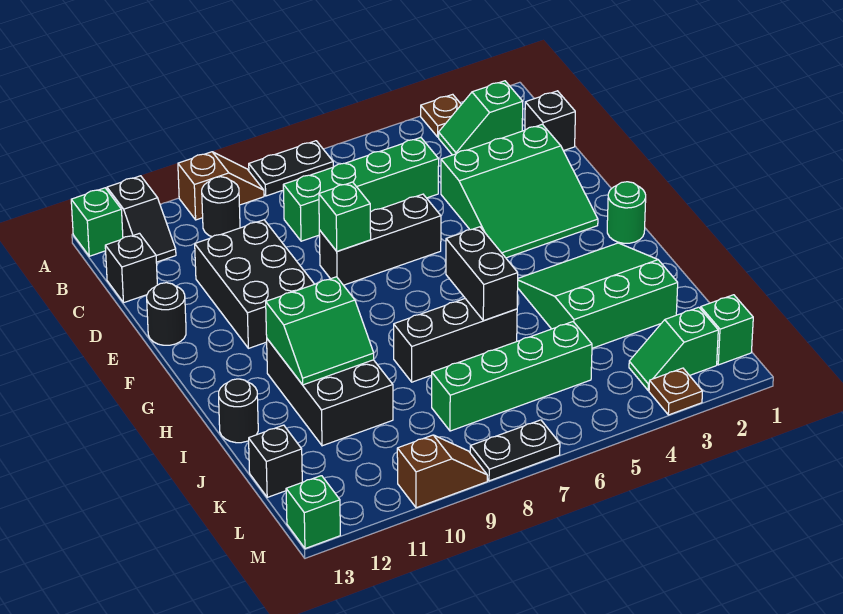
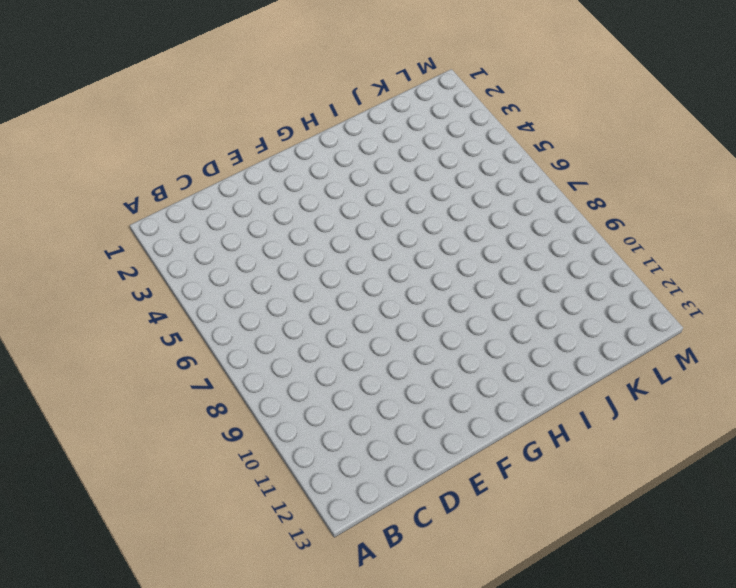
none -> brown plate A3 level 1
none -> black plate A7:A8 level 1
none -> brown slope A9:A10 level 1 top 10
none -> black slope A12:B12 level 1 top A

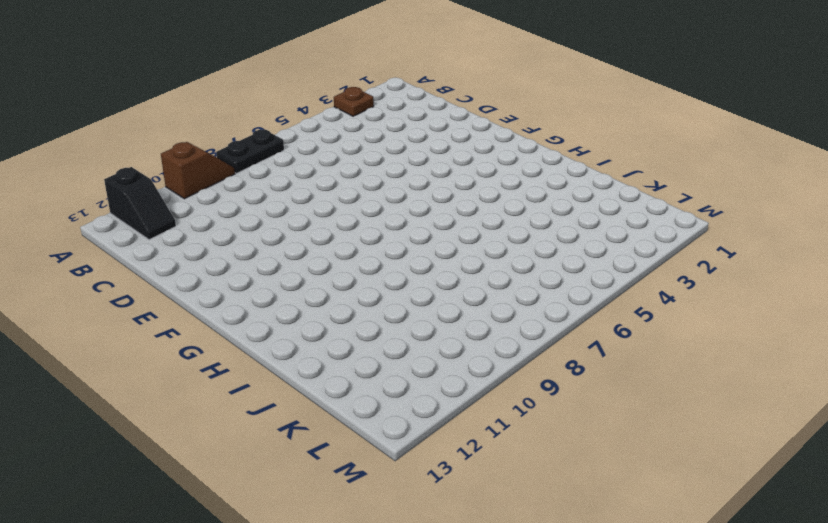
none -> green brick A13 level 1
none -> green slope B2:B3 level 1 top 2
none -> black round brick B10 level 1
none -> black brick C1 level 1

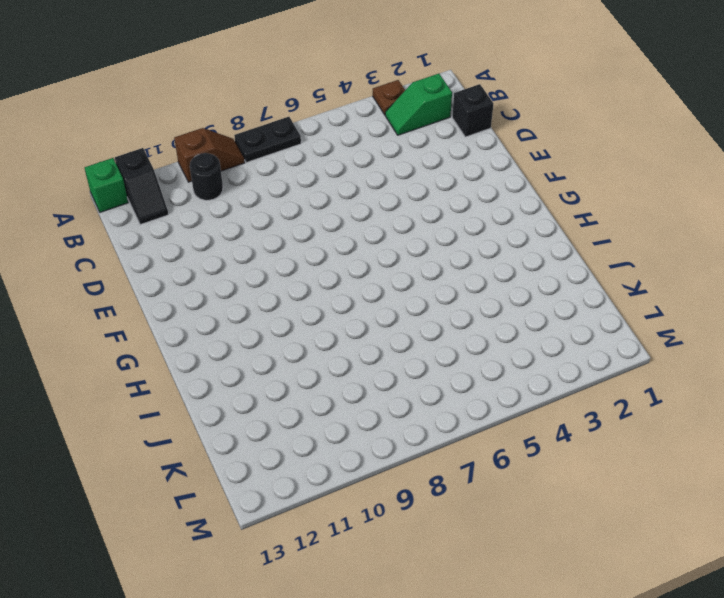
none -> green brick C5:C8 level 1
none -> black brick C13 level 1
none -> green slope D2:F4 level 1 top D
none -> black brick D10:F11 level 1

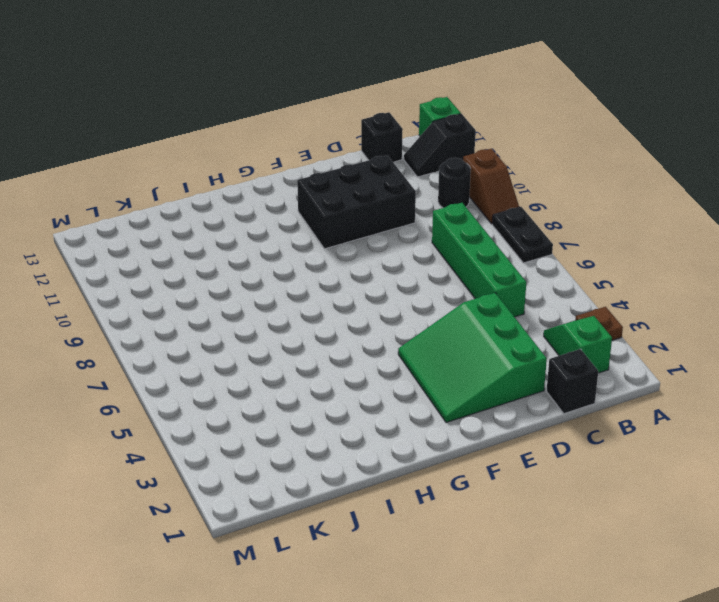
none -> black brick E6:E8 level 1
none -> black round brick E13 level 1
none -> green round brick G1 level 1
none -> green slope H2:J4 level 1 top J

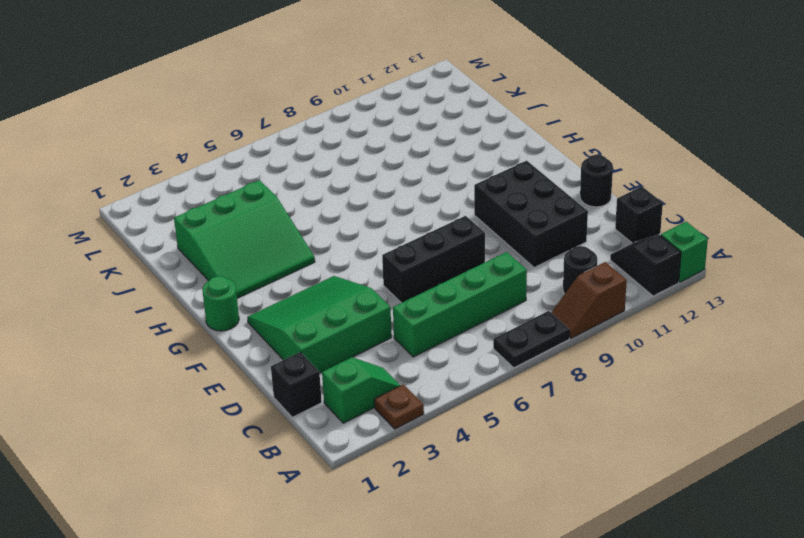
none -> black brick H10:J11 level 1
none -> black brick I6:I8 level 1
none -> black round brick I13 level 1
none -> green brick K5:K8 level 1

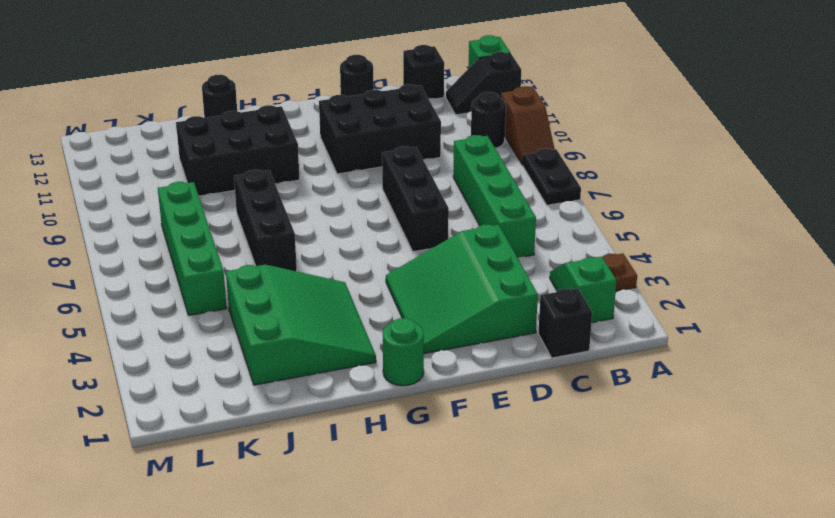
none -> black brick K13 level 1
none -> green brick L1 level 1
none -> green slope L2:L3 level 1 top 2
none -> brown plate M3 level 1

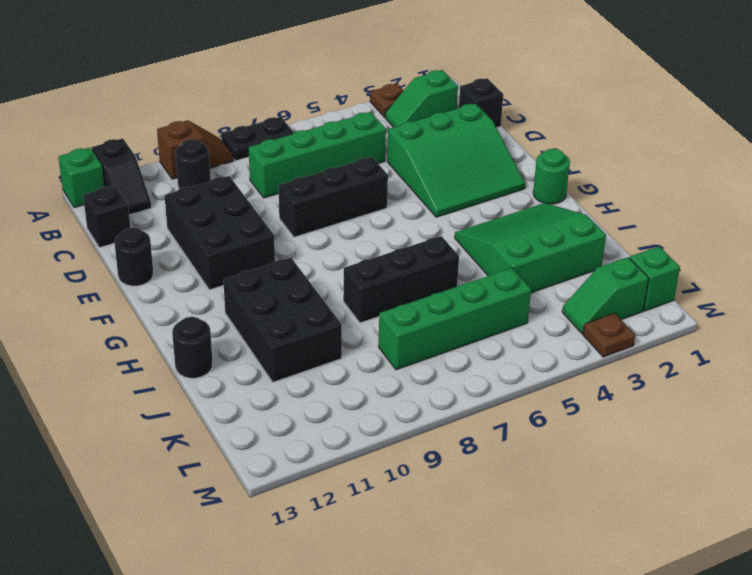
none -> black brick K13 level 1
none -> black plate M7:M8 level 1
none -> brown slope M9:M10 level 1 top 10
none -> green brick M13 level 1

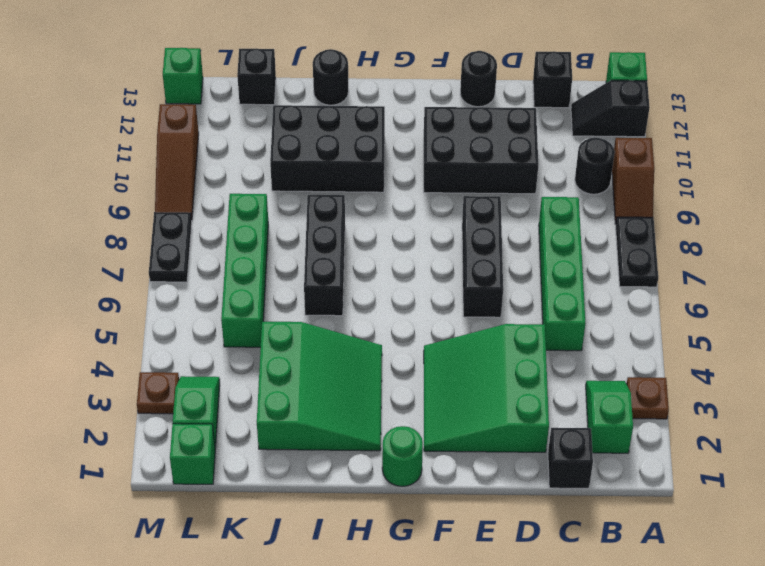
brown slope M9:M11 level 1 top 11 -> brown slope M9:M10 level 1 top 10
none -> green brick E8 level 2
none -> black brick H6:I6 level 2
none -> green slope H10:I11 level 2 top H

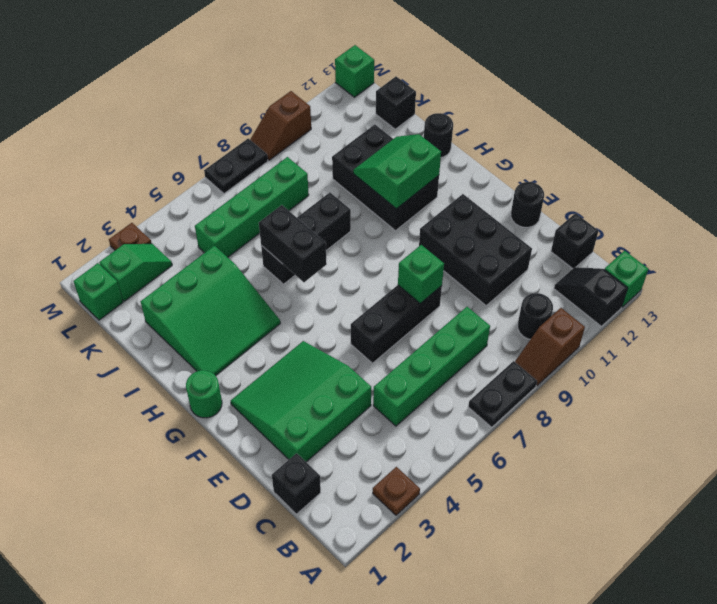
none -> green slope B2:B3 level 1 top 2

